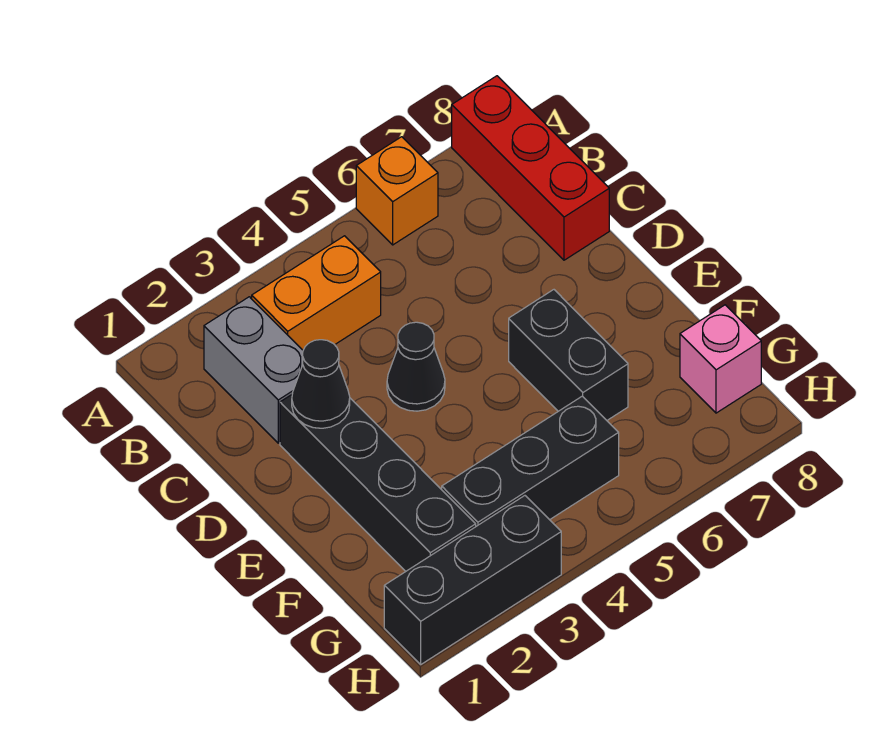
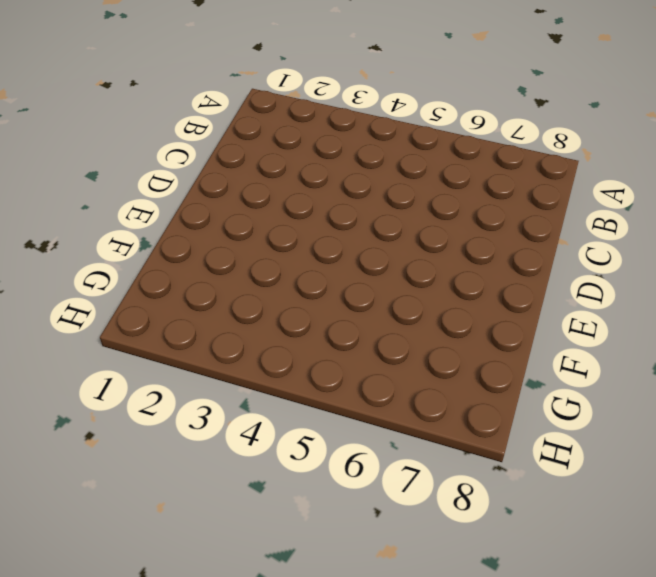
none -> orange brick A6 level 1
none -> red brick A8:C8 level 1

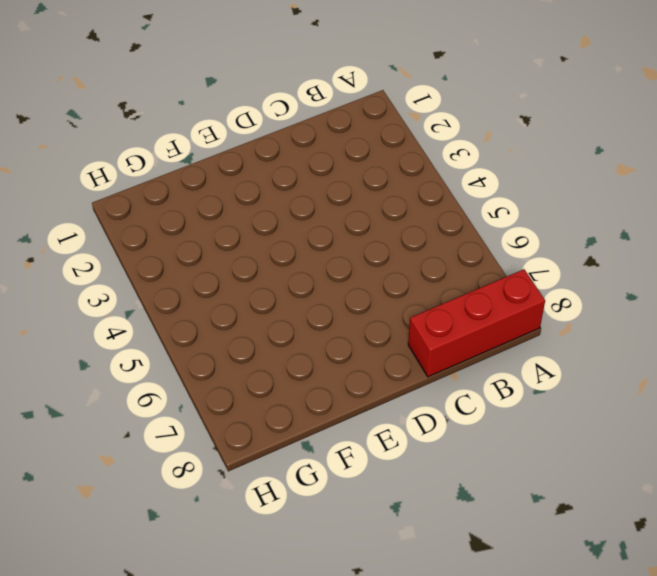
none -> orange brick A6 level 1
none -> grey brick B2:C2 level 1

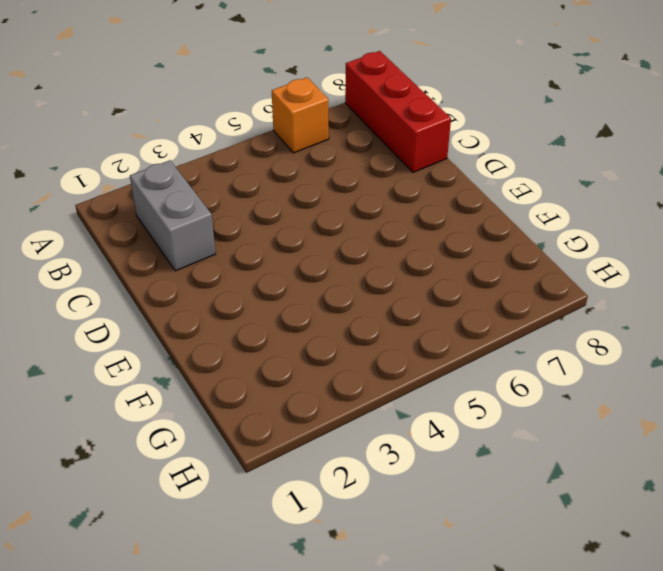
none -> orange brick B3:B4 level 1
none -> black brick D2:G2 level 1

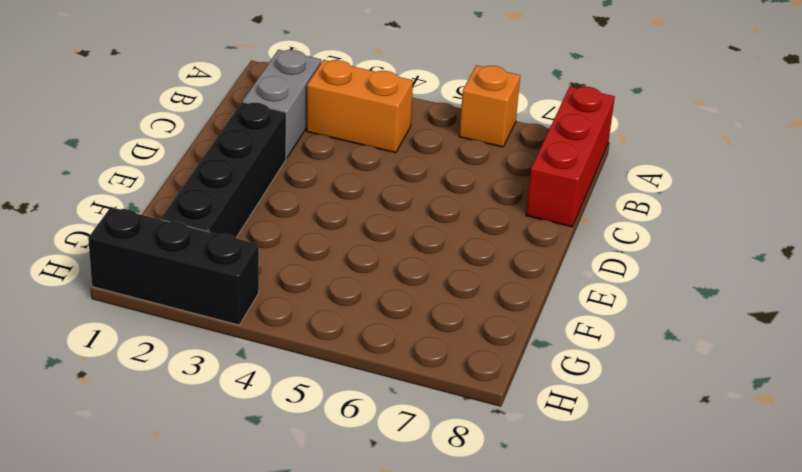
none -> black cone D4 level 1
none -> black brick E6:F6 level 1

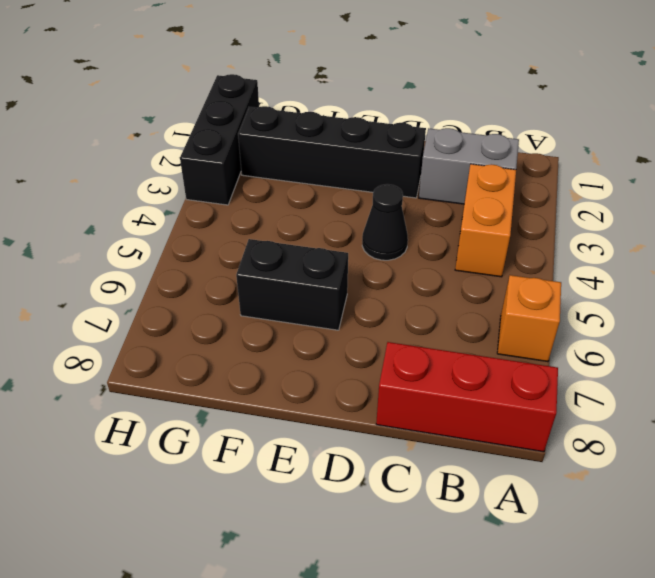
none -> black brick G3:G5 level 1
none -> pink brick G8 level 1

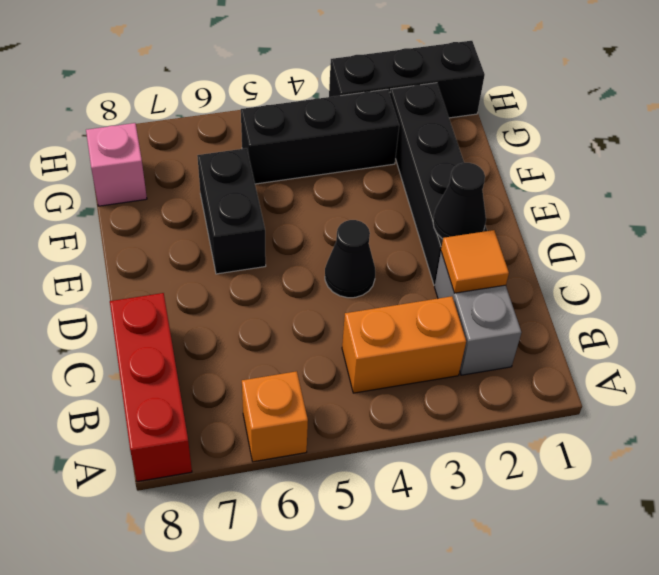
orange tile C2 level 2 -> none

